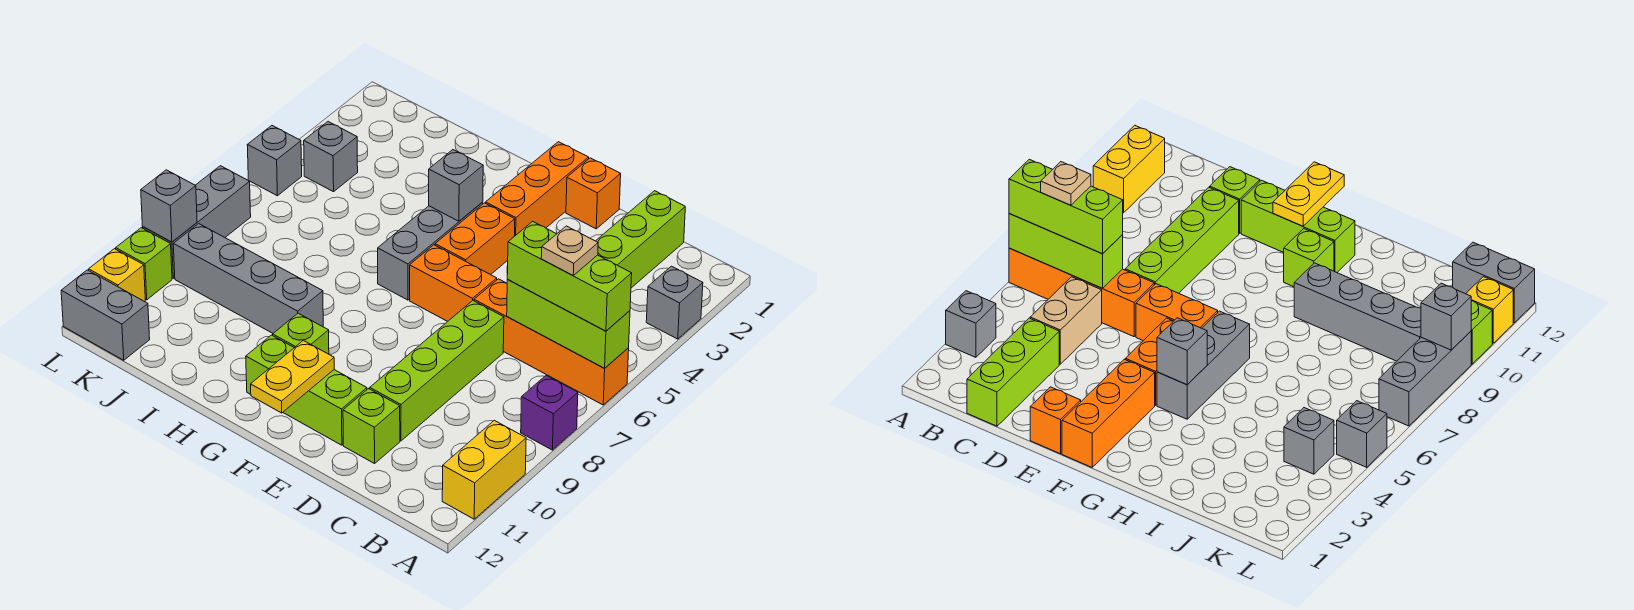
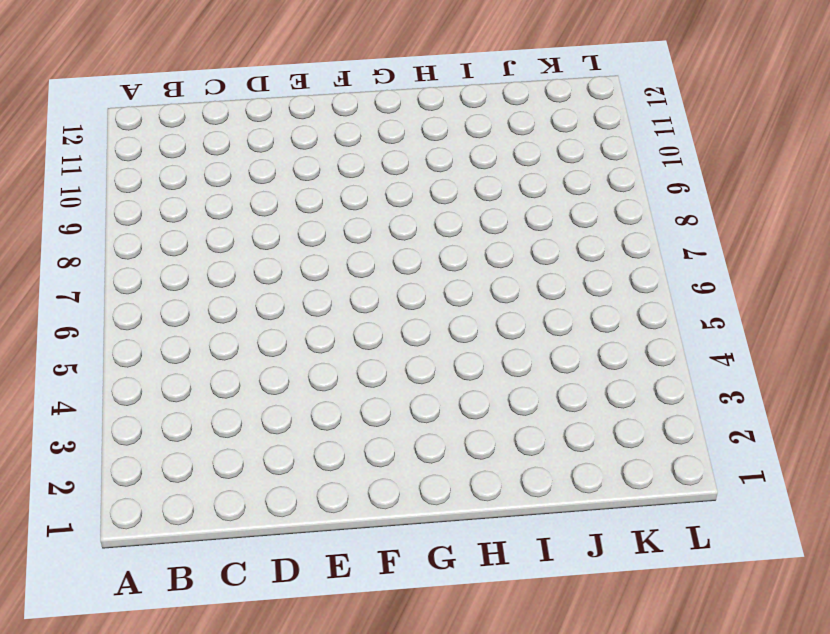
none -> grey brick A3 level 1
none -> orange brick A6:D6 level 1
none -> purple brick A8 level 1

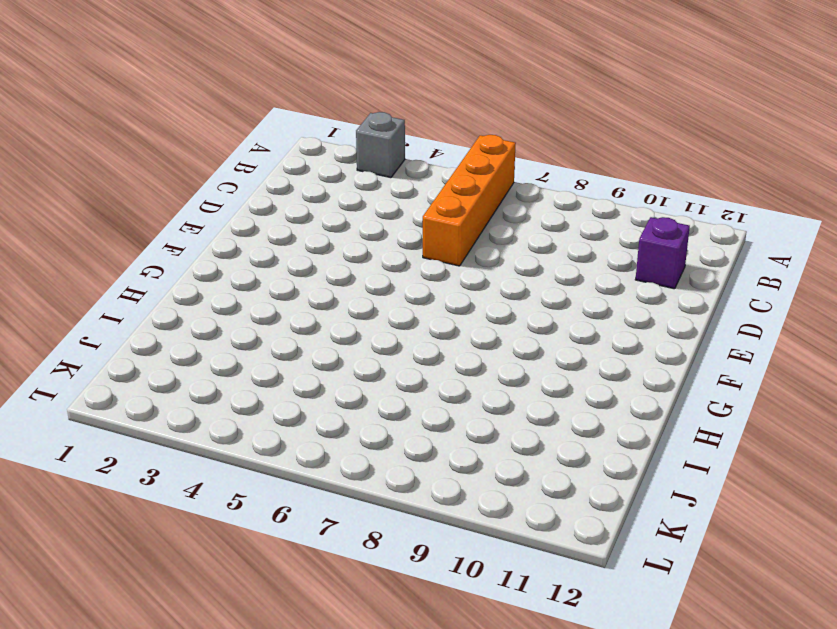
purple brick C11 level 1 -> purple brick A8 level 1
none -> yellow brick A10:A11 level 1
none -> lime brick C1:C3 level 1
none -> tan brick C4:C5 level 1

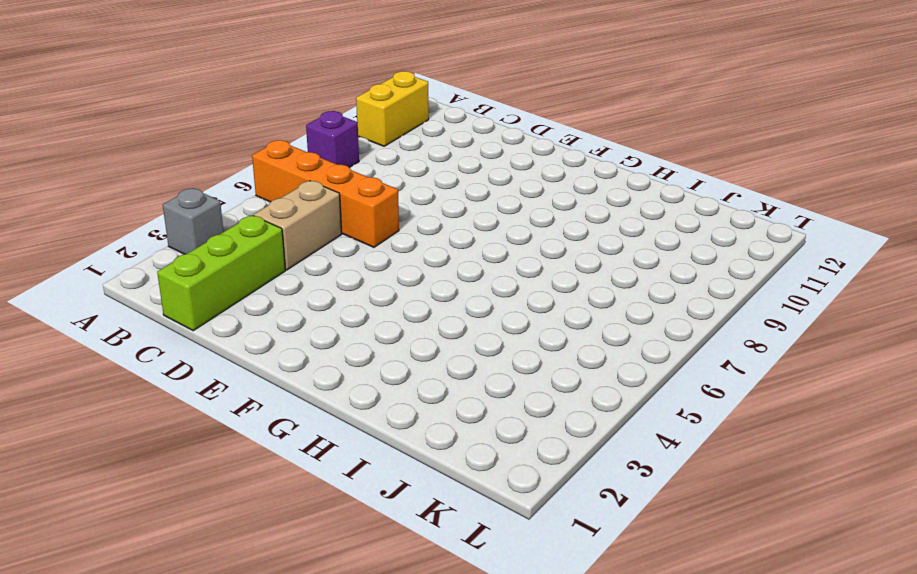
none -> lime brick D7:D10 level 1
none -> lime brick D11 level 1
none -> orange brick E1 level 1

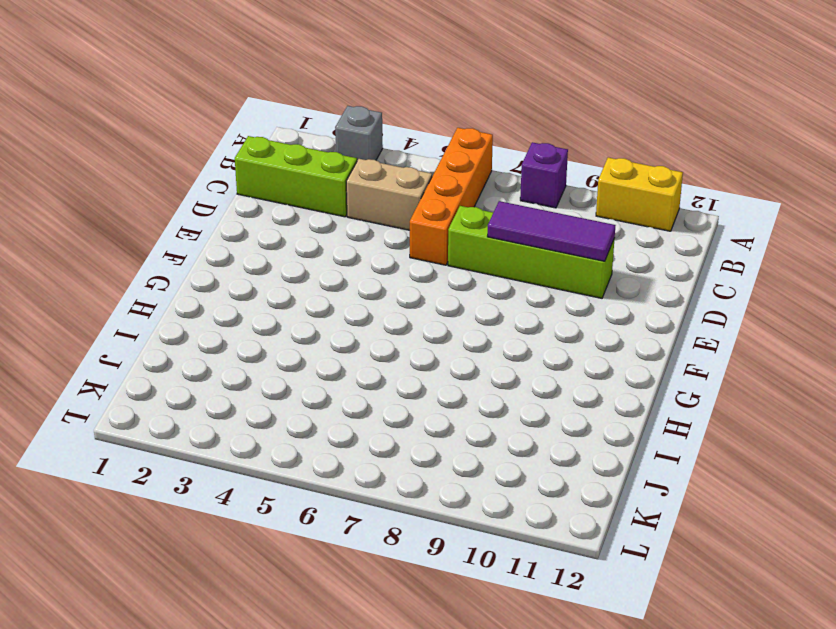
purple tile D8:D10 level 2 -> none
none -> lime brick D11 level 1
none -> orange brick E1 level 1
none -> orange brick E6:F6 level 1

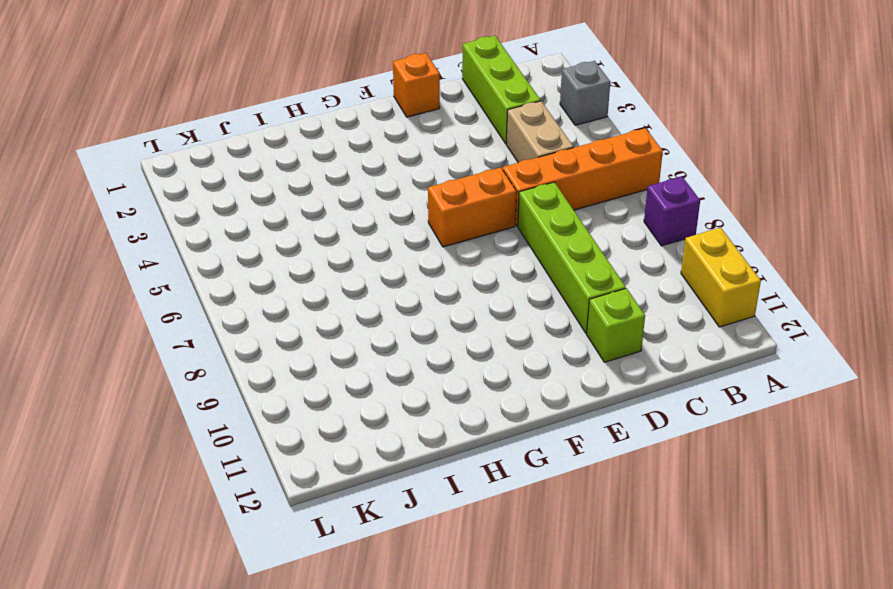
none -> lime brick E11:G11 level 1
none -> orange brick F1:F3 level 1
none -> orange brick F4:F5 level 1

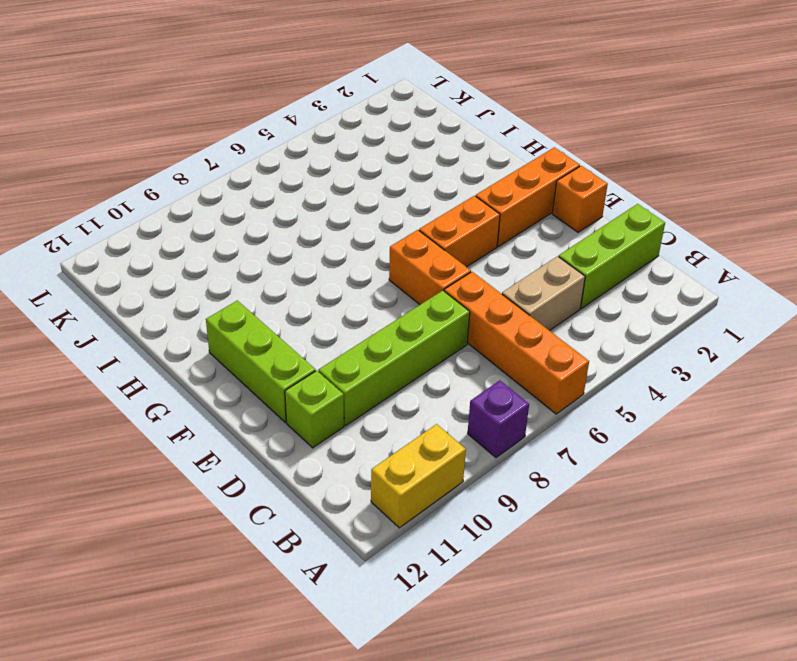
none -> grey brick A3 level 1
none -> grey brick G4:G6 level 1
none -> lime brick G10 level 1

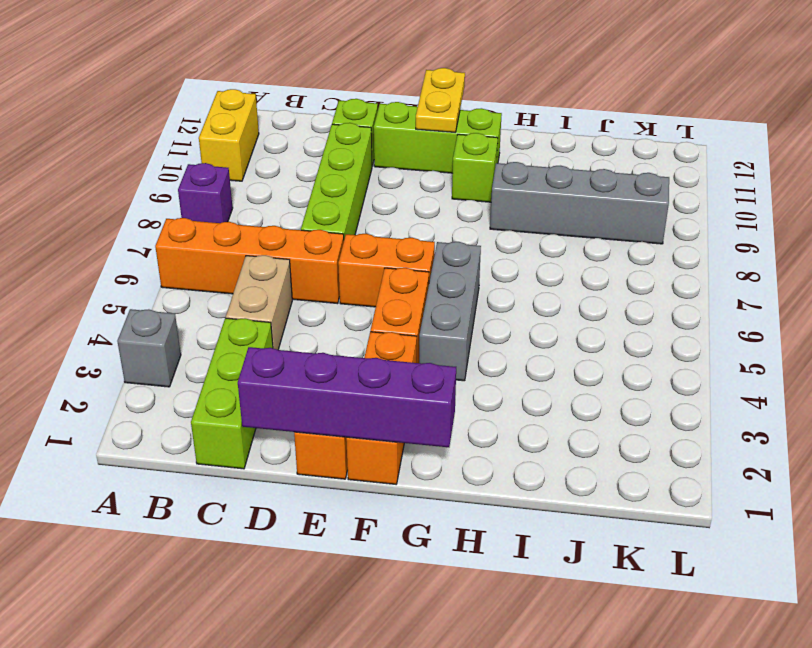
purple brick D1:G1 level 2 -> none
none -> grey brick K4 level 1
none -> grey brick K12:L12 level 1
none -> grey brick L5 level 1

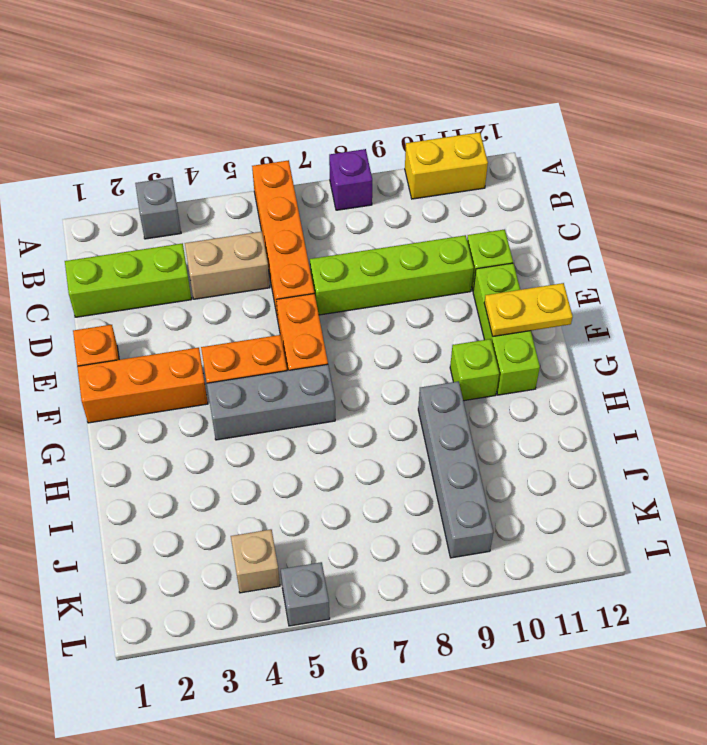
tan brick K4 level 1 -> grey brick K4 level 1
none -> grey brick K12:L12 level 1
none -> grey brick L7:L9 level 1
none -> lime brick L10 level 1

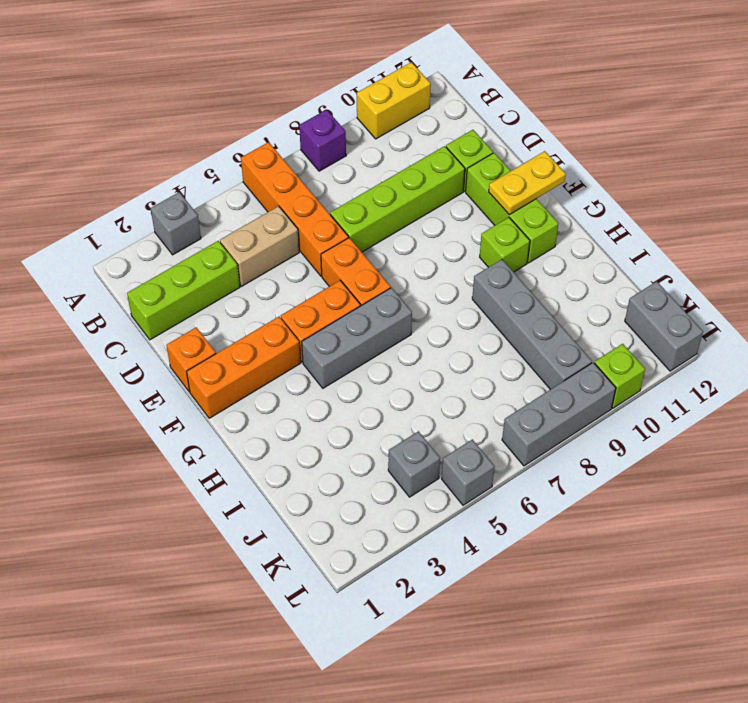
none -> yellow brick L11 level 1
none -> lime brick A6:C6 level 2
none -> grey brick G4 level 2

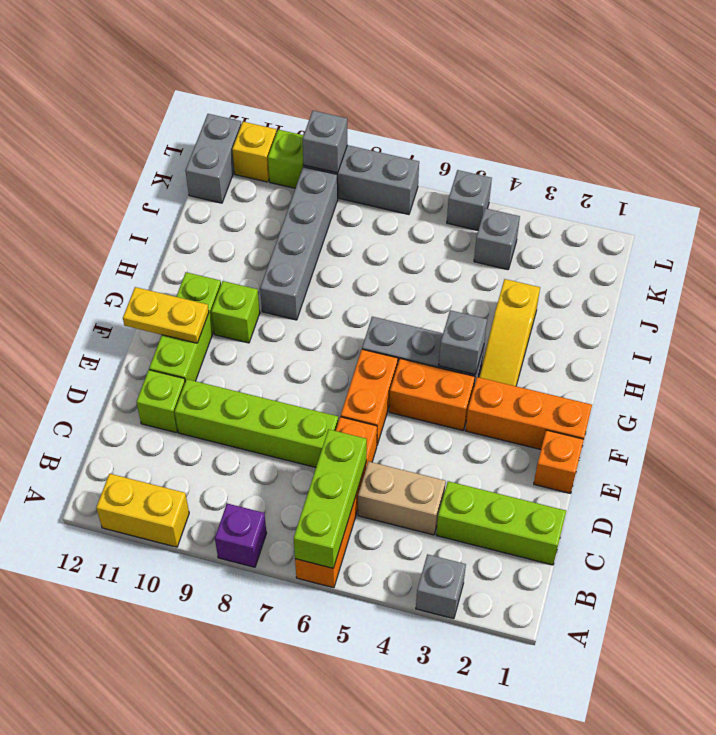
yellow slope G3:I3 level 1 top I -> none
none -> lime brick A6:C6 level 3
none -> tan plate B6 level 4

